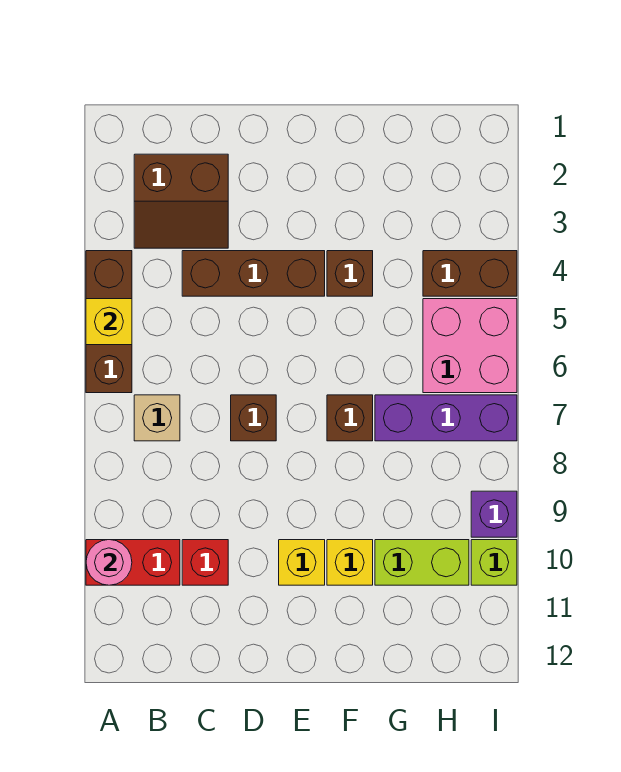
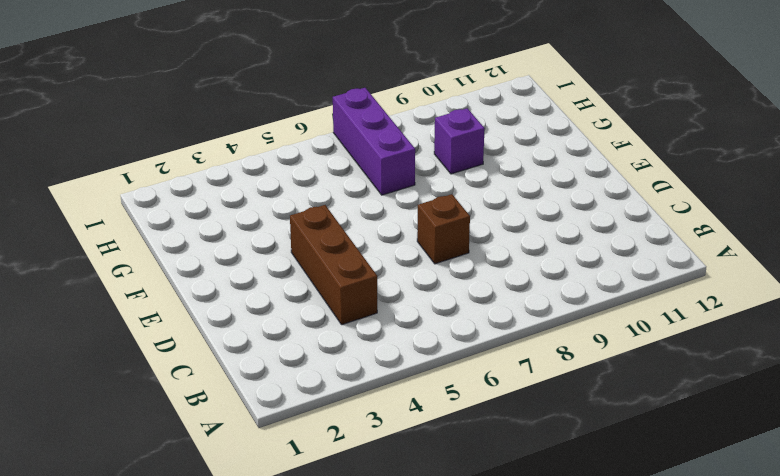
purple brick G9 level 1 -> purple brick I9 level 1
none -> brown brick A4:A6 level 1
none -> red brick A10:B10 level 1
none -> brown slope B2:C3 level 1 top 2

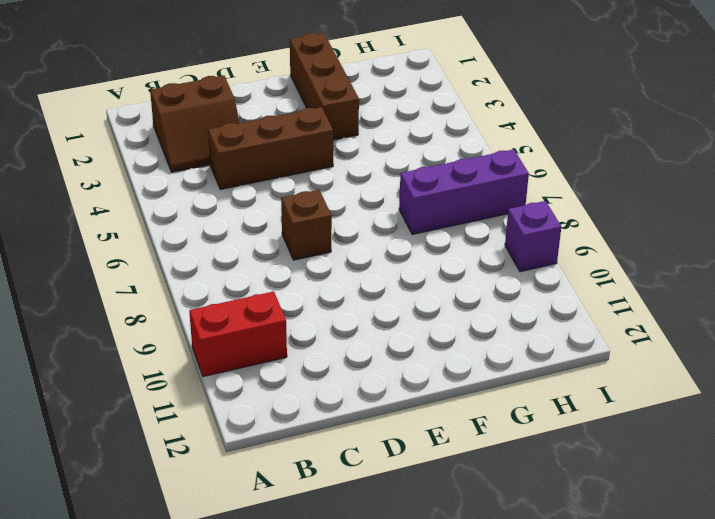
brown brick F1:F3 level 1 -> brown brick A4:A6 level 1
none -> tan brick B7 level 1
none -> red brick C10 level 1
none -> yellow brick E10 level 1

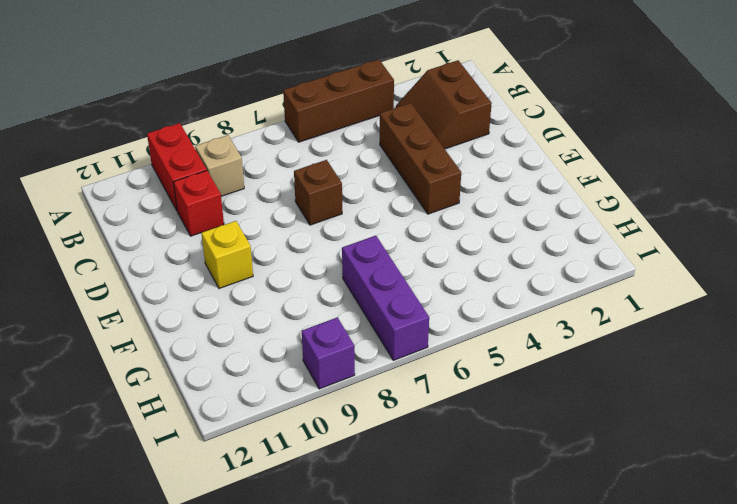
tan brick B9 level 1 -> tan brick B7 level 1
none -> brown brick F4 level 1
none -> brown brick F7 level 1
none -> yellow brick F10 level 1

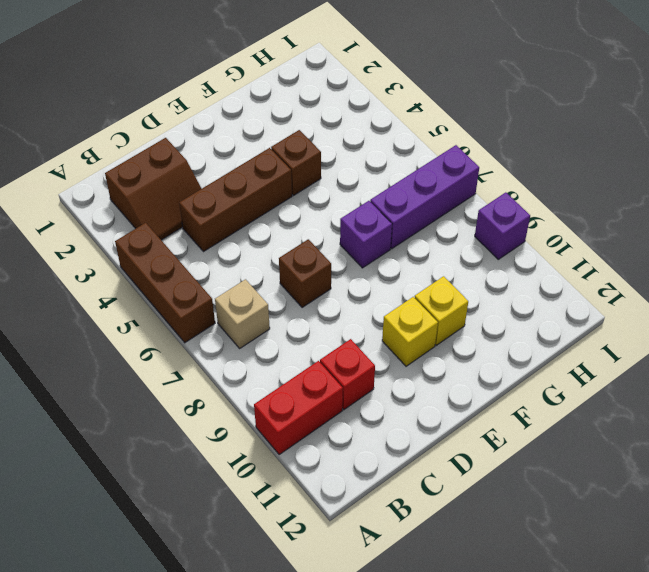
purple brick F7 level 1 -> brown brick F7 level 1
none -> lime brick G10:H10 level 1
none -> brown brick H4:I4 level 1
none -> pink brick H5:I6 level 1

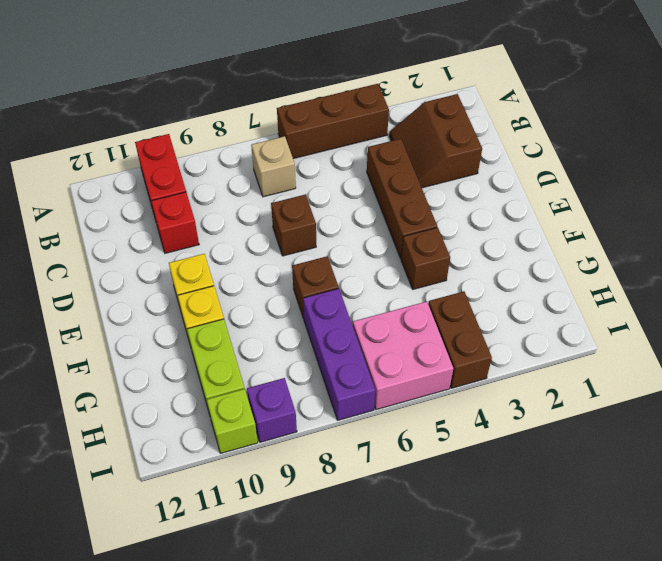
none -> yellow brick A5 level 2
none -> pink round brick A10 level 2

